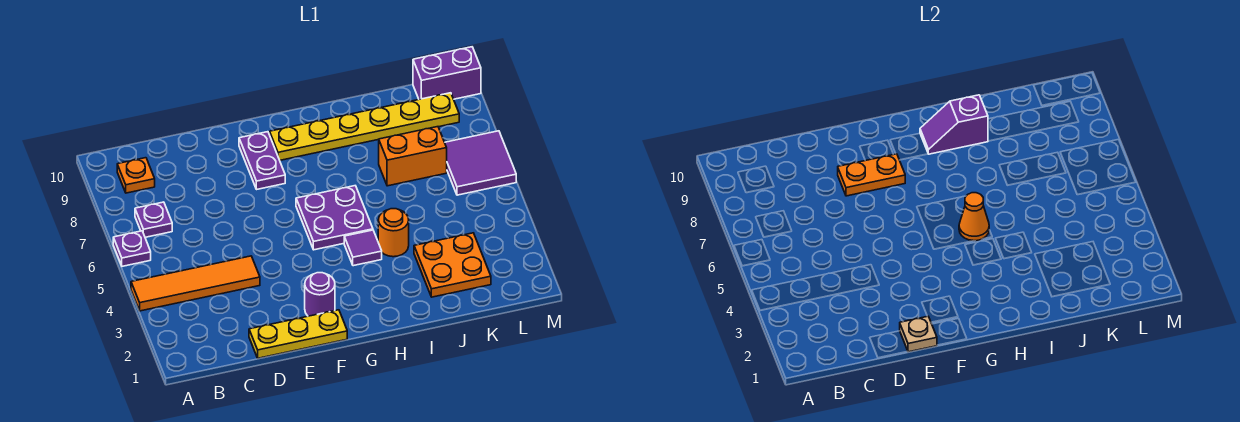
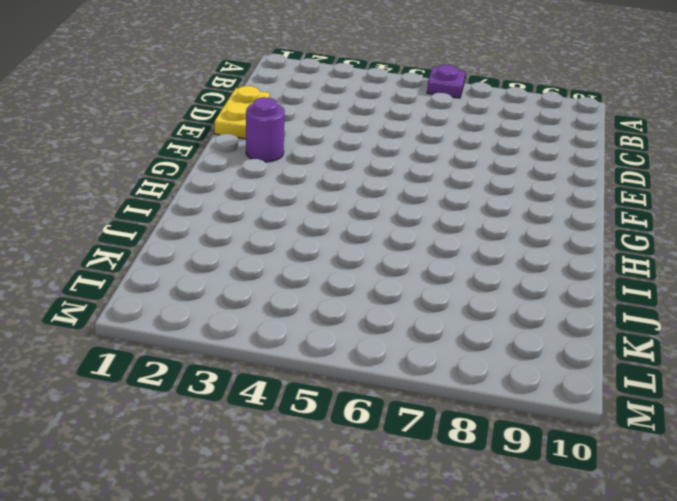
yellow plate D1:E1 level 1 -> yellow plate D1:F1 level 1
none -> orange tile A4:D4 level 1
none -> purple plate B7 level 1
none -> orange plate B9 level 1

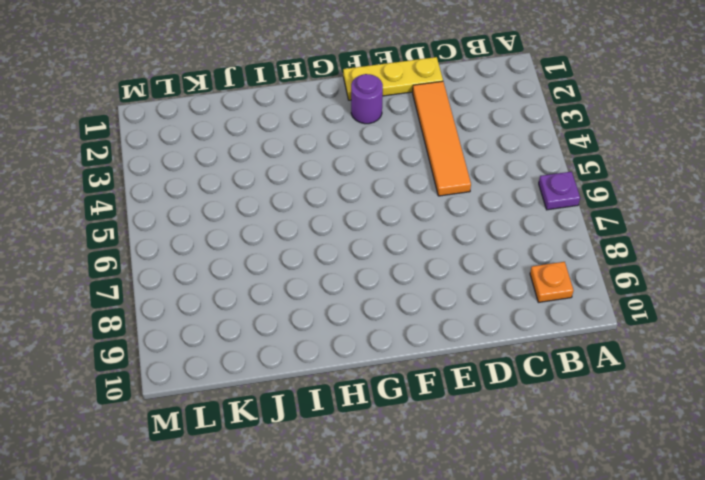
orange tile D2:D5 level 1 -> orange tile A4:D4 level 1
none -> purple plate B7 level 1
none -> purple plate F8:F9 level 1
none -> purple plate G5:H6 level 1

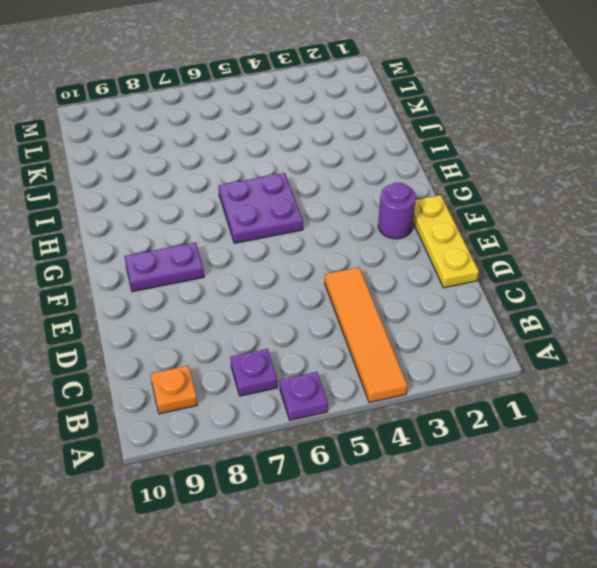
none -> yellow plate G9:L9 level 1
none -> purple tile H4 level 1
none -> orange round brick I4 level 1

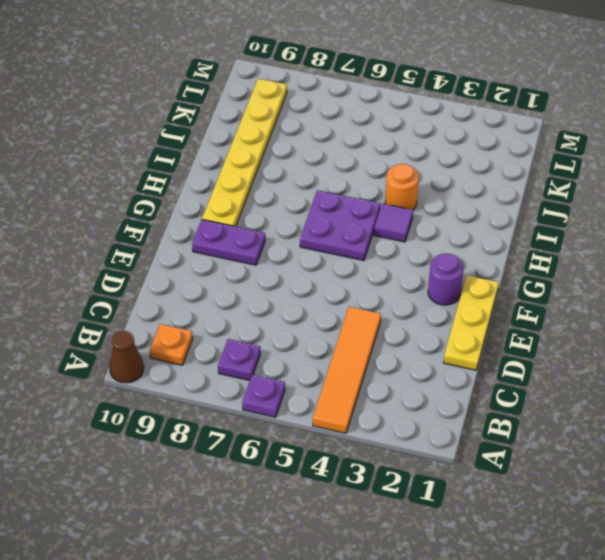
brown cone A10 level 1 -> none
none -> orange plate J2:K3 level 1
none -> orange brick J7:K7 level 1
none -> purple tile L6:M7 level 1

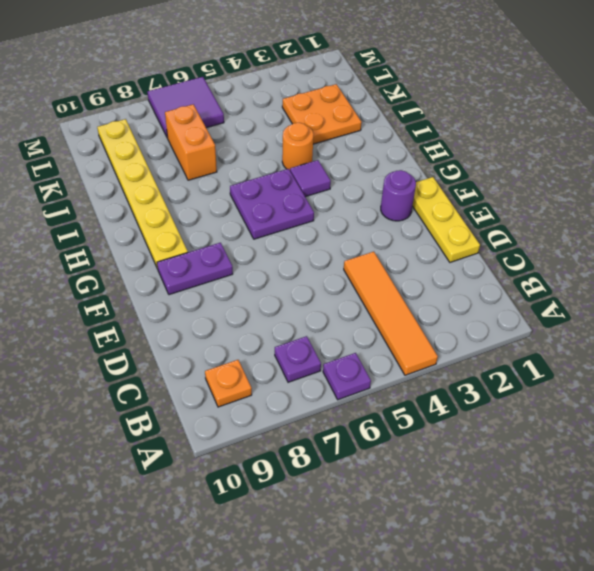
none -> purple brick L10:M10 level 1
none -> tan plate E1 level 2
none -> orange plate E8:F8 level 2

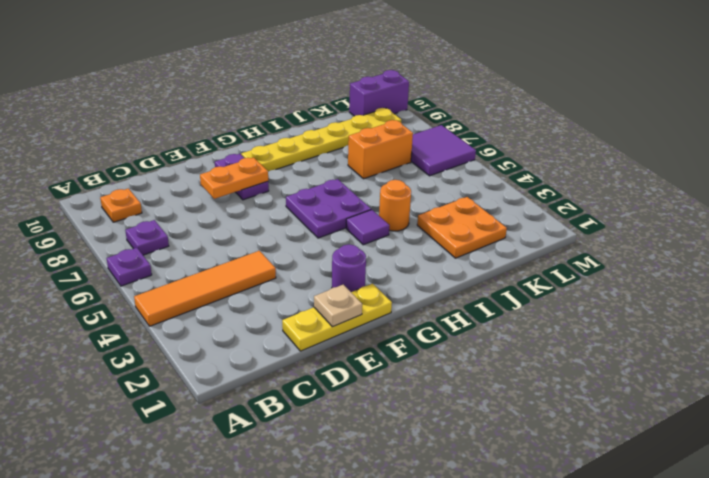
none -> orange cone H5 level 2
none -> purple slope H9:I9 level 2 top I

